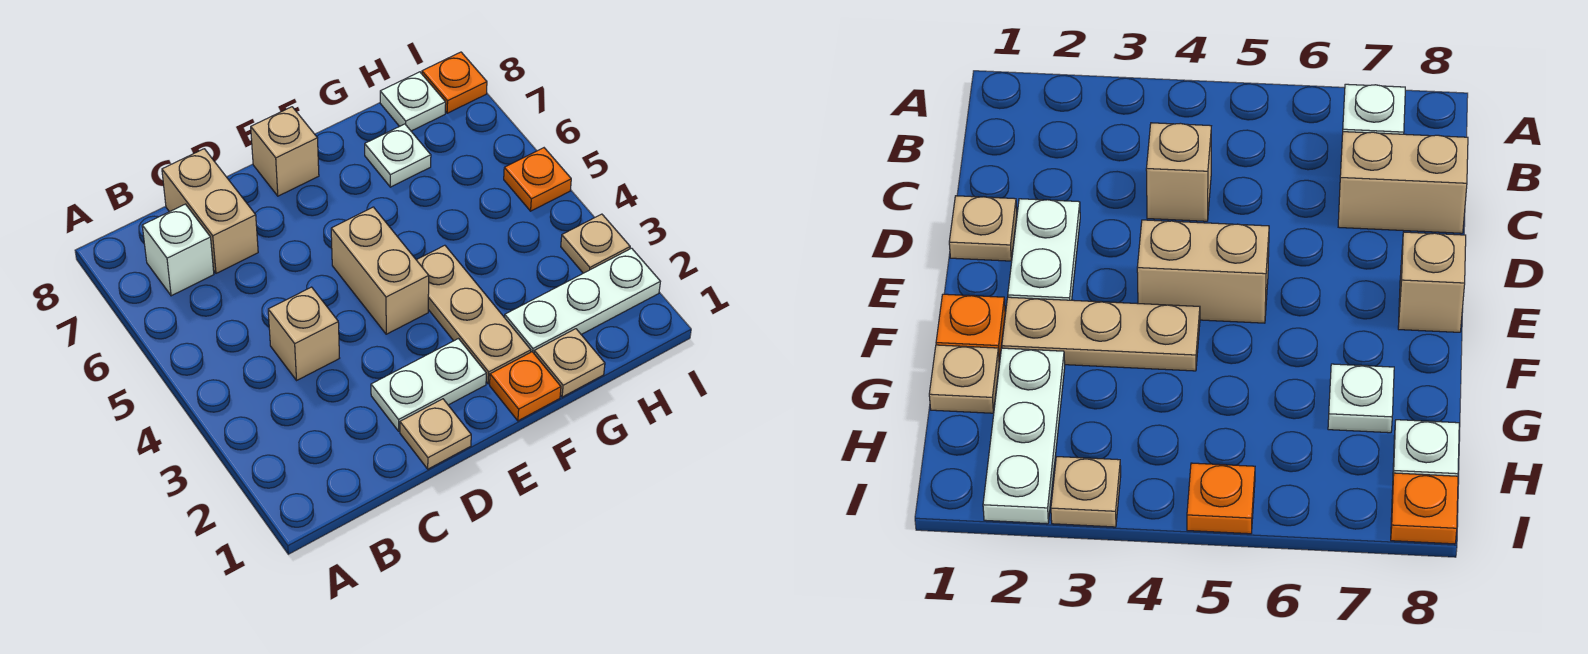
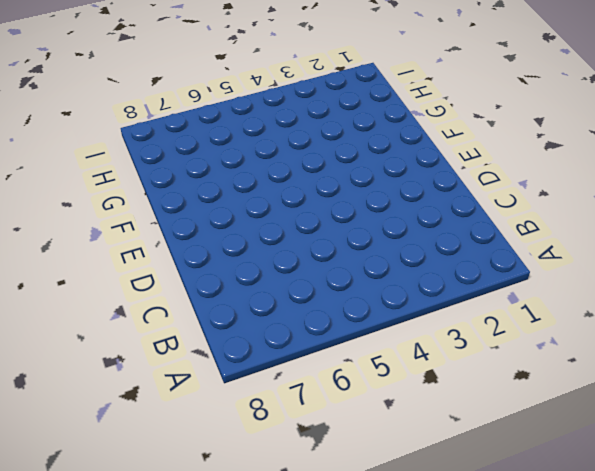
none -> white brick B7 level 1
none -> tan brick C4 level 1
none -> tan brick C7:C8 level 1

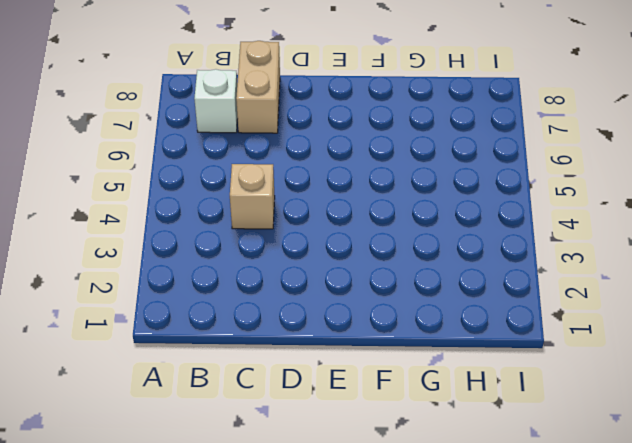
none -> tan plate D1 level 1
none -> white plate D2:E2 level 1
none -> tan brick E4:E5 level 1

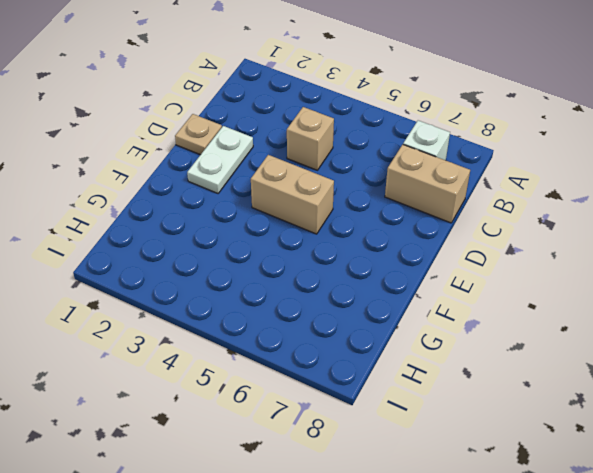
none -> tan brick E8 level 1
none -> orange plate F1 level 1
none -> tan plate F2:F4 level 1

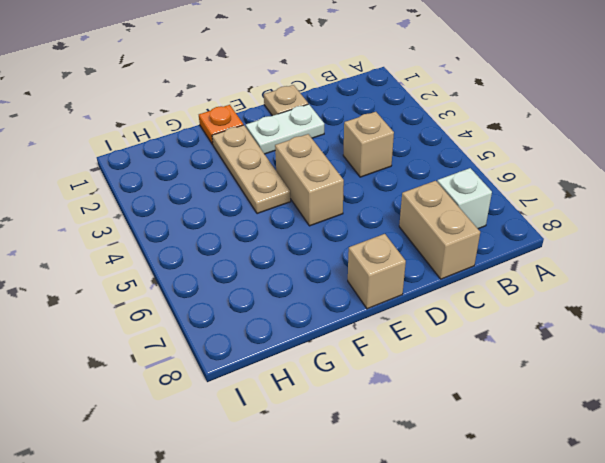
none -> tan plate G1 level 1
none -> white plate G2:I2 level 1
none -> white plate G7 level 1

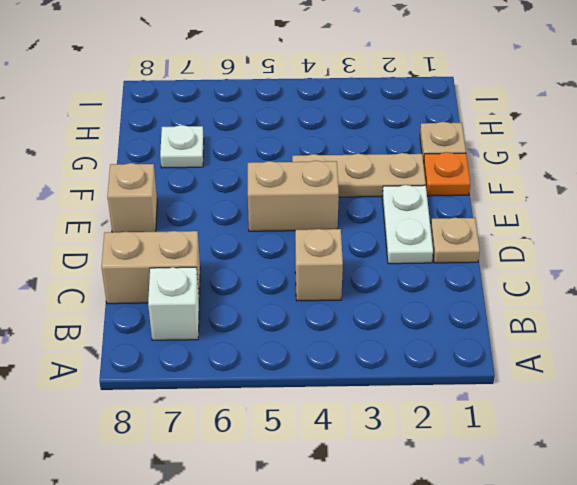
none -> white plate G2:I2 level 1
none -> white plate H8 level 1
none -> tan plate I3 level 1

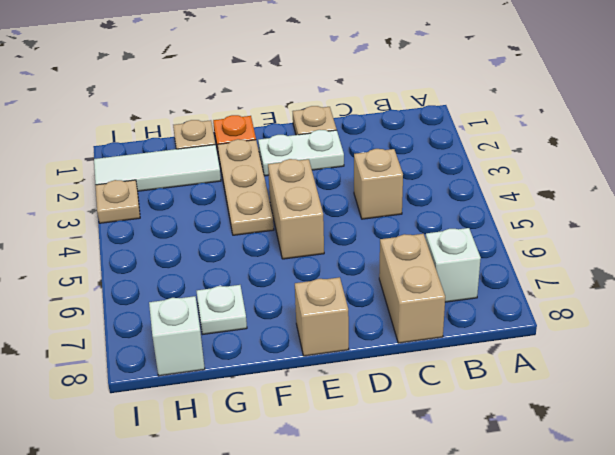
white tile G2:I2 level 1 -> white plate G2:I2 level 1
white brick H8 level 1 -> white plate H8 level 1
none -> orange plate I5 level 1
none -> orange plate I8 level 1

